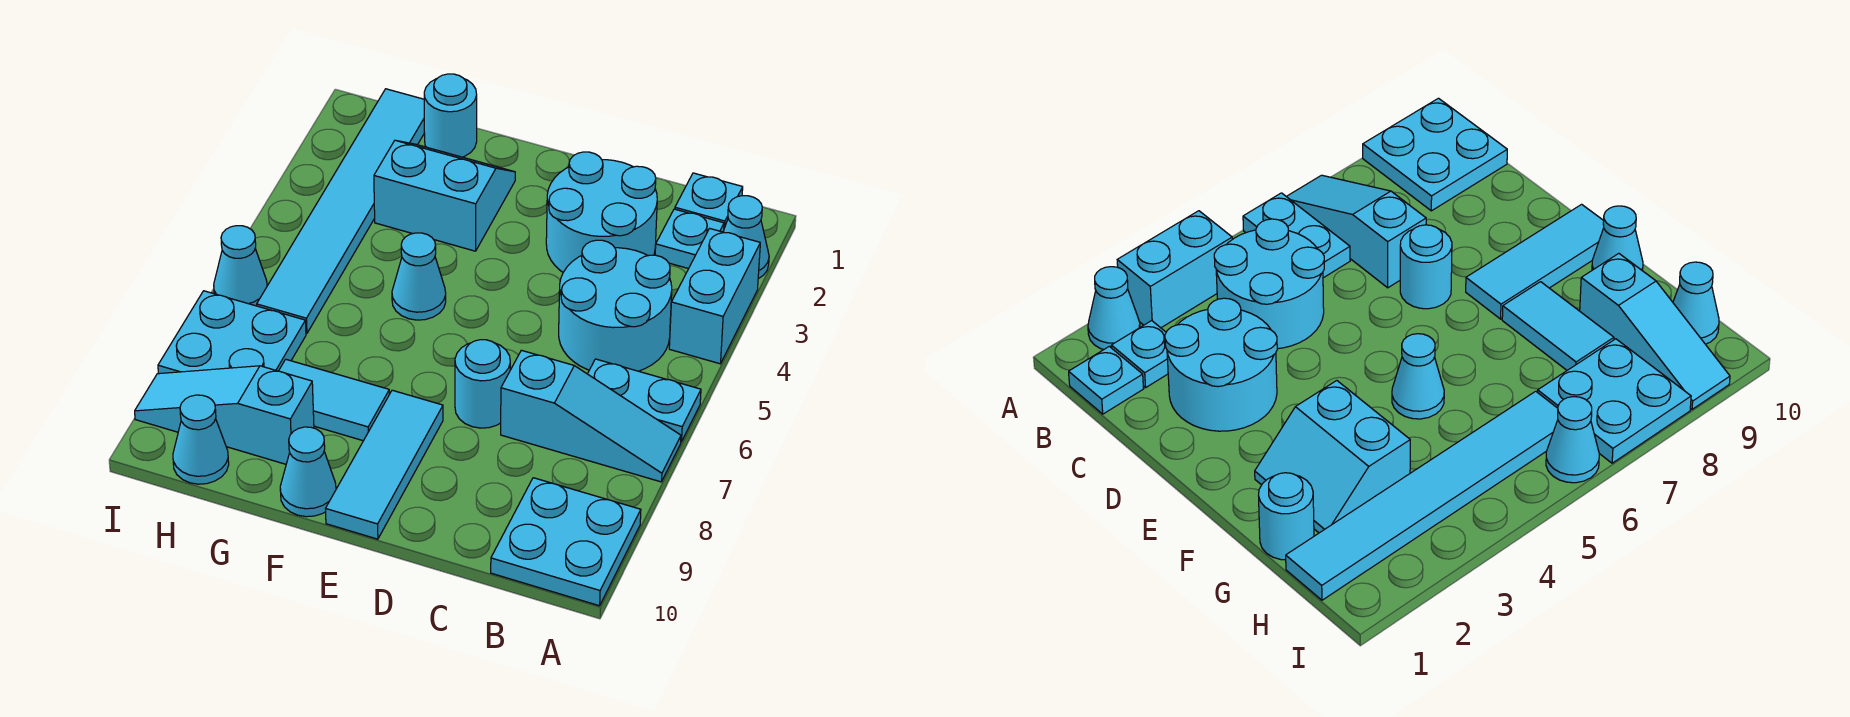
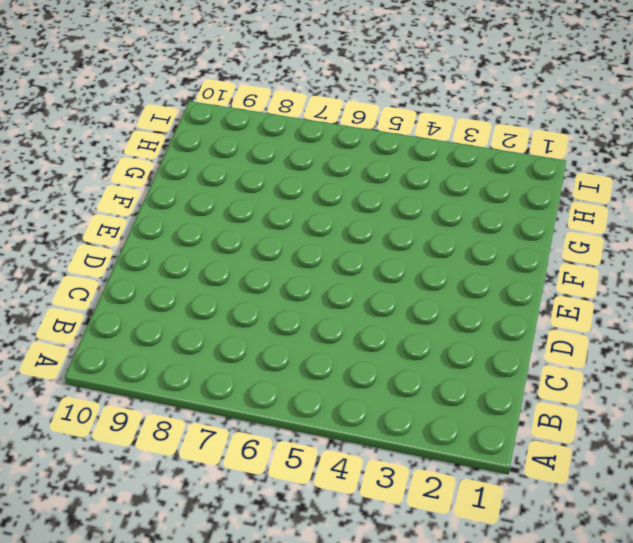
none -> cyan cone A2 level 1
none -> cyan brick A3:A4 level 1
none -> cyan plate A6:B6 level 1

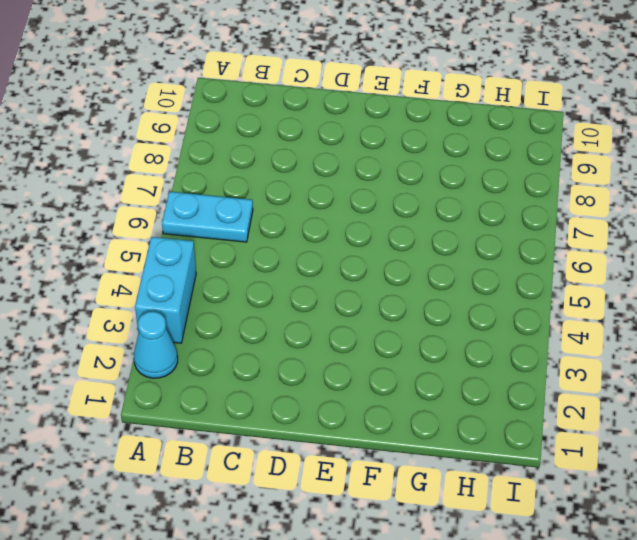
none -> cyan slope A7:C7 level 1 top C
none -> cyan plate A9:B10 level 1
none -> cyan plate B1 level 1

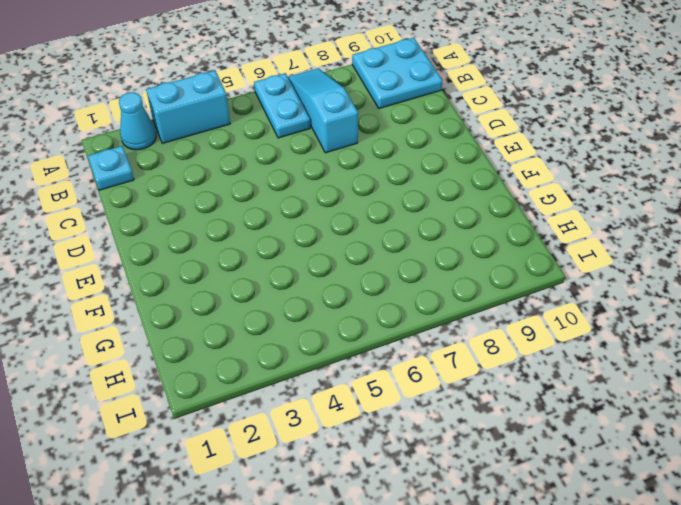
none -> cyan plate B2 level 1
none -> cyan round brick B4:C5 level 1
none -> cyan round brick C2:D3 level 1

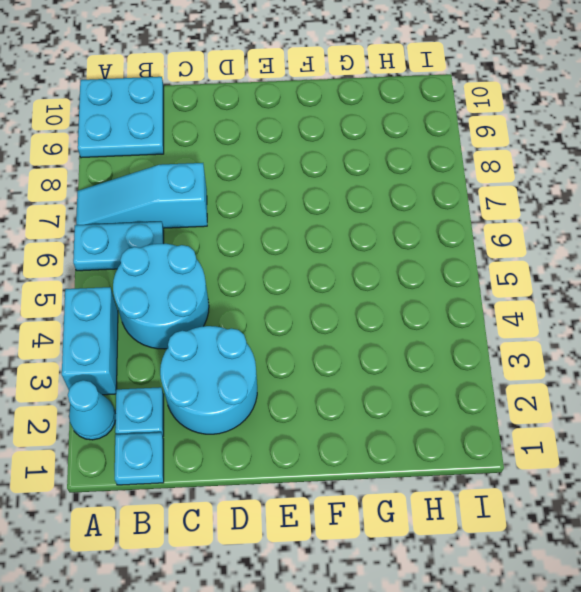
none -> cyan round brick D7 level 1
none -> cyan tile E8:E10 level 1
none -> cyan slope F2:G3 level 1 top 3

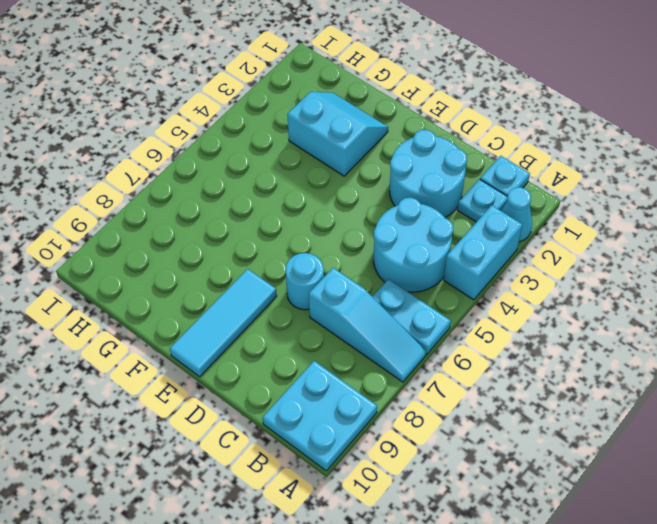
none -> cyan cone F5 level 1
none -> cyan tile F8:G8 level 1
none -> cyan cone F10 level 1

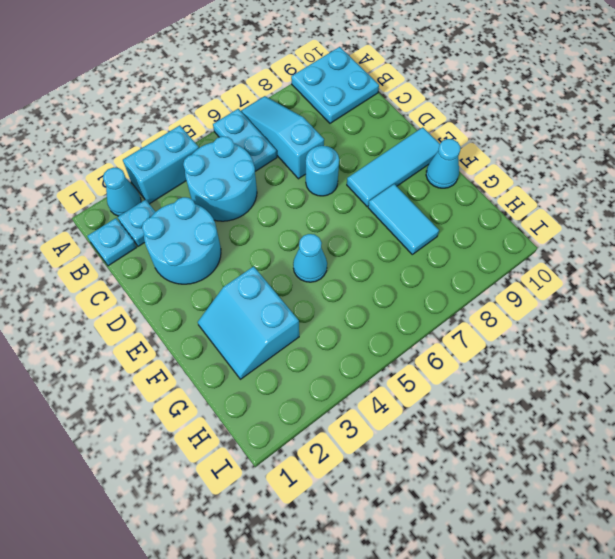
none -> cyan round brick G1 level 1
none -> cyan slope G9:I9 level 1 top G
none -> cyan tile H1:H6 level 1

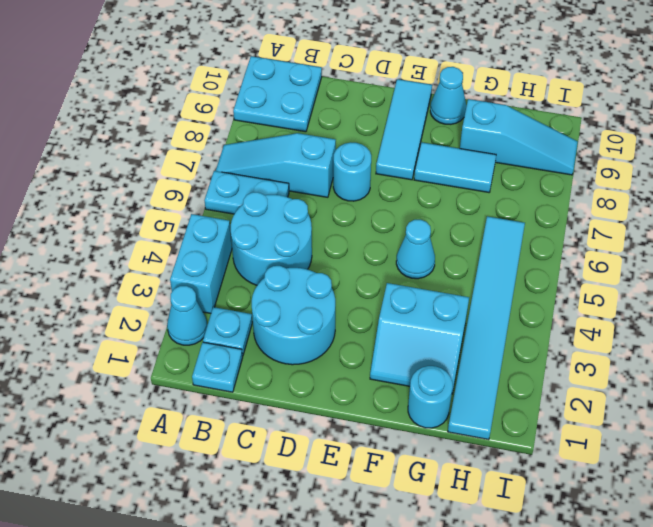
none -> cyan plate H7:I8 level 1
none -> cyan cone H10 level 1
none -> cyan cone I6 level 1

